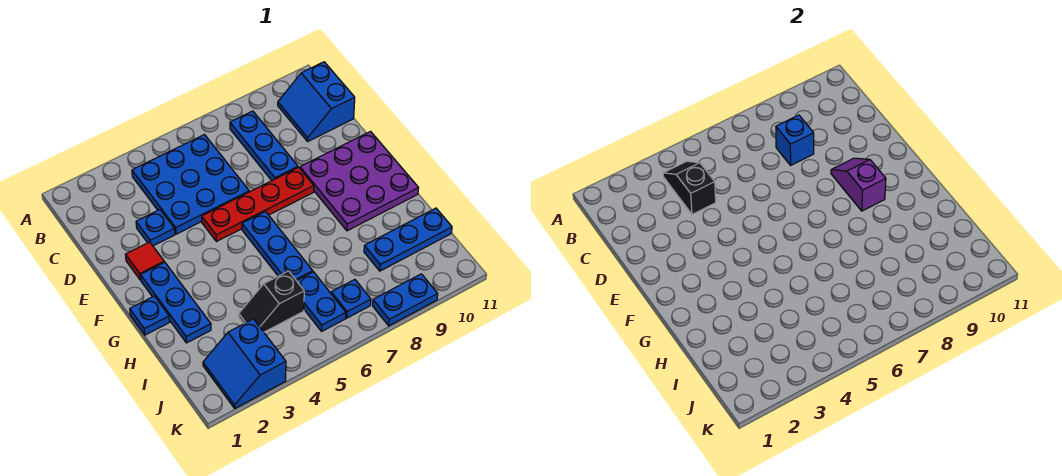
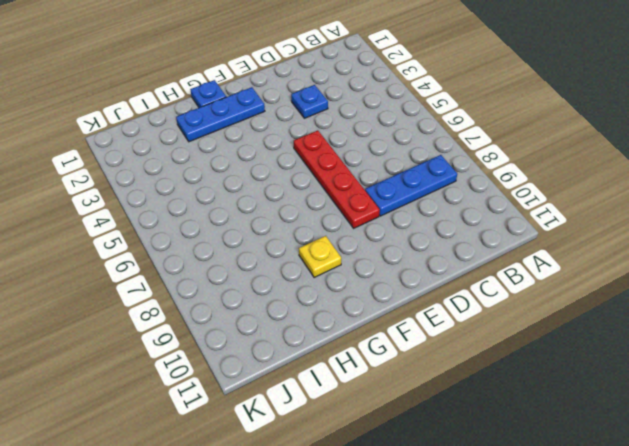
yellow plate G9 level 1 -> purple plate E9:G11 level 1
none -> blue plate B4:D6 level 1
none -> blue slope B10:C11 level 1 top 11
none -> red tile E2 level 1

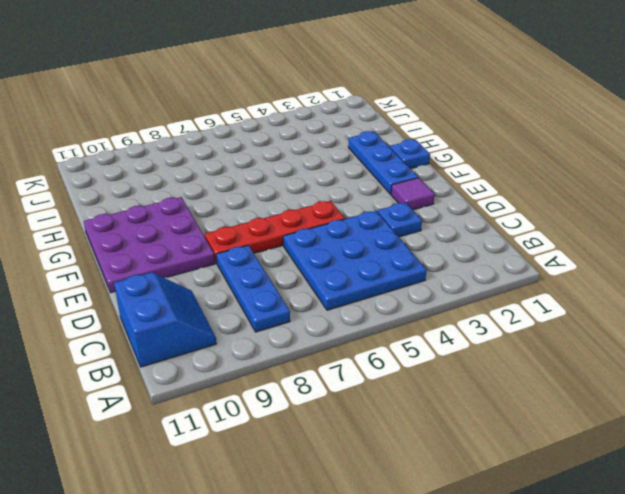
purple tile E2 level 1 -> red tile E2 level 1
none -> blue plate F6:H6 level 1
none -> black slope I4:I5 level 1 top 5
none -> blue plate I6:J6 level 1

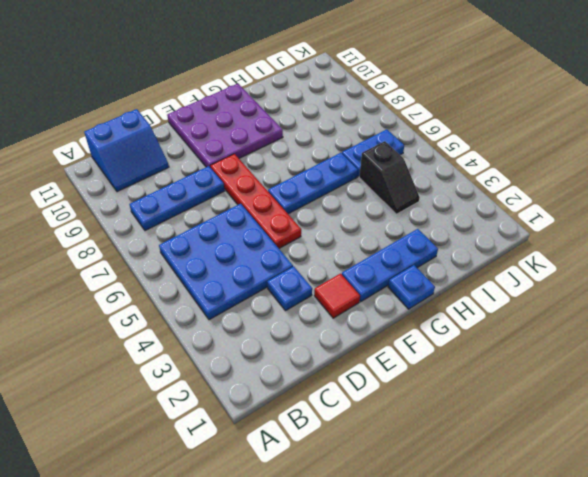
none -> blue plate I9:I11 level 1
none -> blue slope J2:K3 level 1 top 3
none -> blue plate J7 level 1

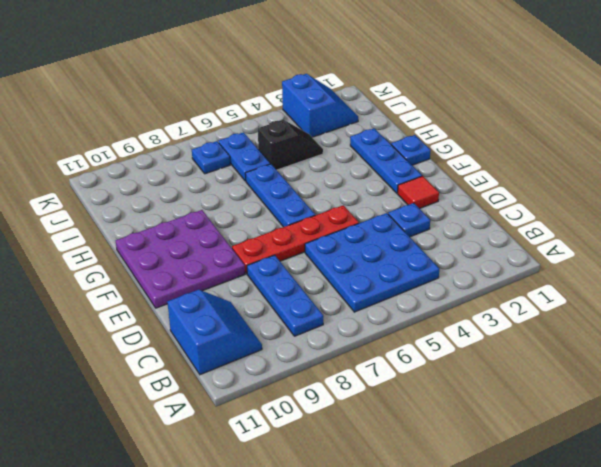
none -> blue plate I9:I11 level 1
none -> blue plate K8:K9 level 1
none -> black slope B4:C4 level 2 top C

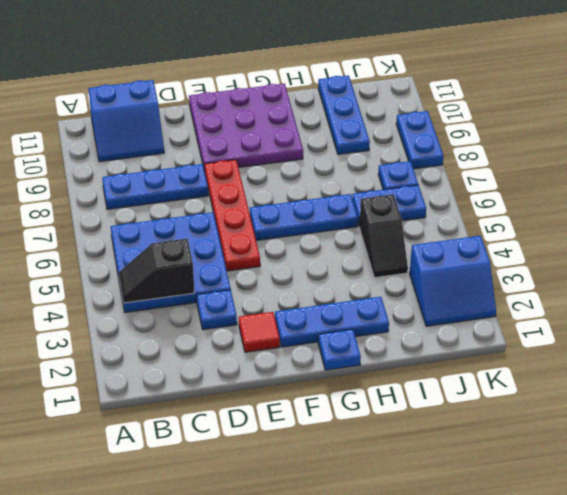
none -> blue brick C8 level 2
none -> purple slope E9:F9 level 2 top F

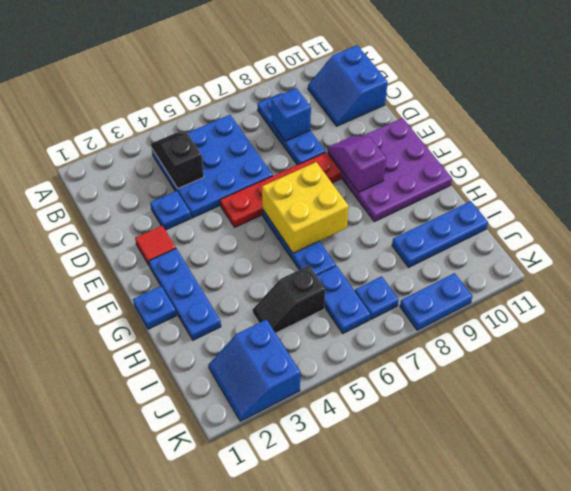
yellow brick F6:G7 level 2 -> none

